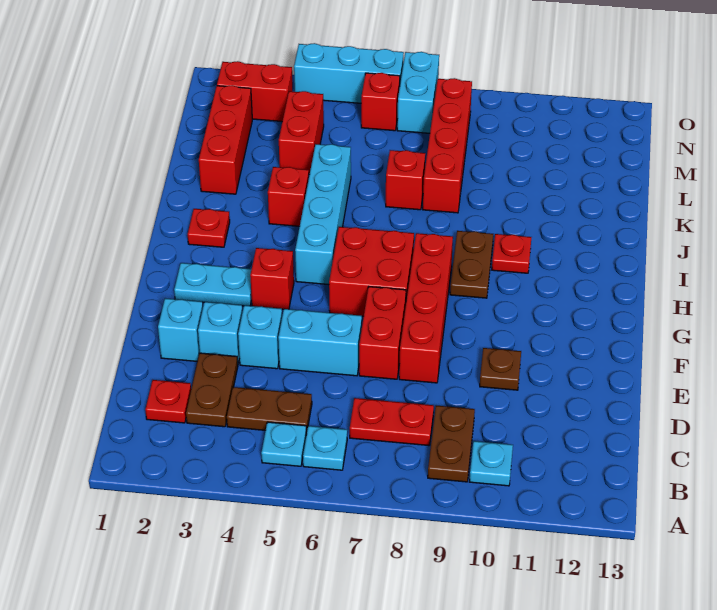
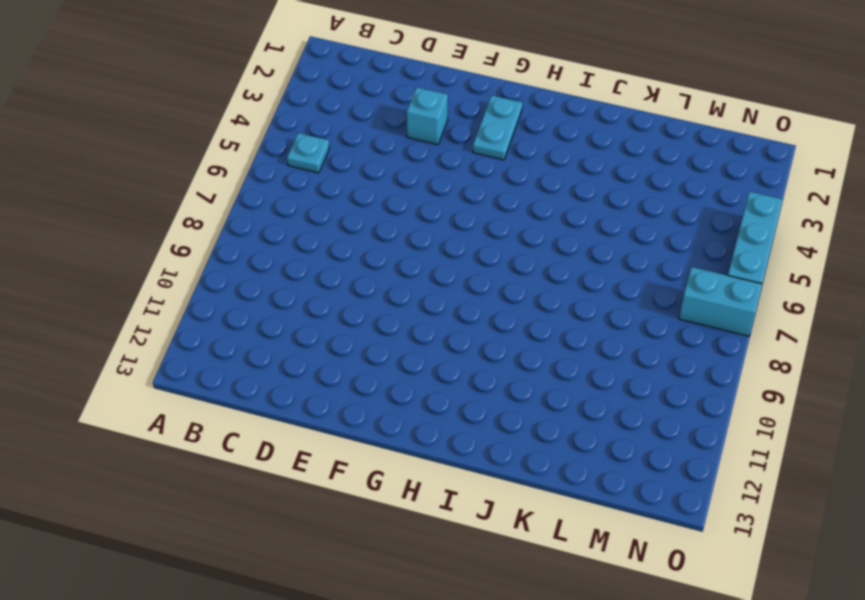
none -> cyan plate B6 level 1
none -> brown plate B9:C9 level 1
none -> cyan plate B10 level 1
none -> red plate C2 level 1

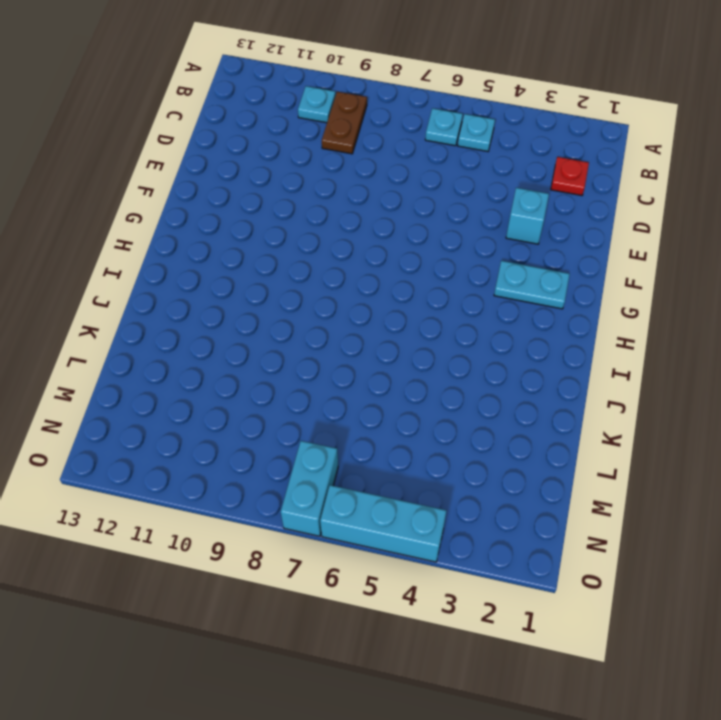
none -> brown plate C3:D3 level 1
none -> brown plate C4:C5 level 1
none -> red plate C7:C8 level 1
none -> cyan brick E2 level 1

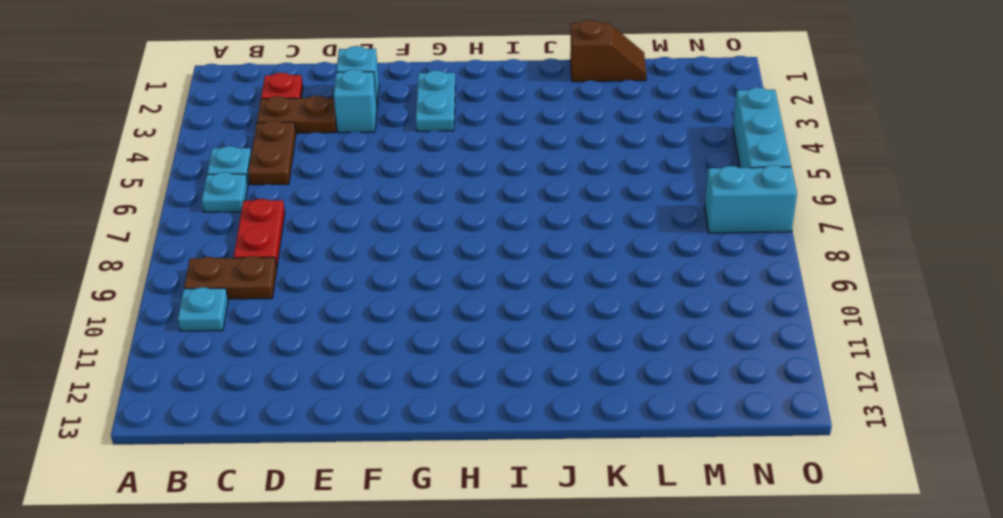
brown slope K1:L1 level 1 top K -> none
none -> cyan brick E4 level 1
none -> cyan brick E5:E6 level 1
none -> red brick E7:F7 level 1
none -> red brick E8:H8 level 1

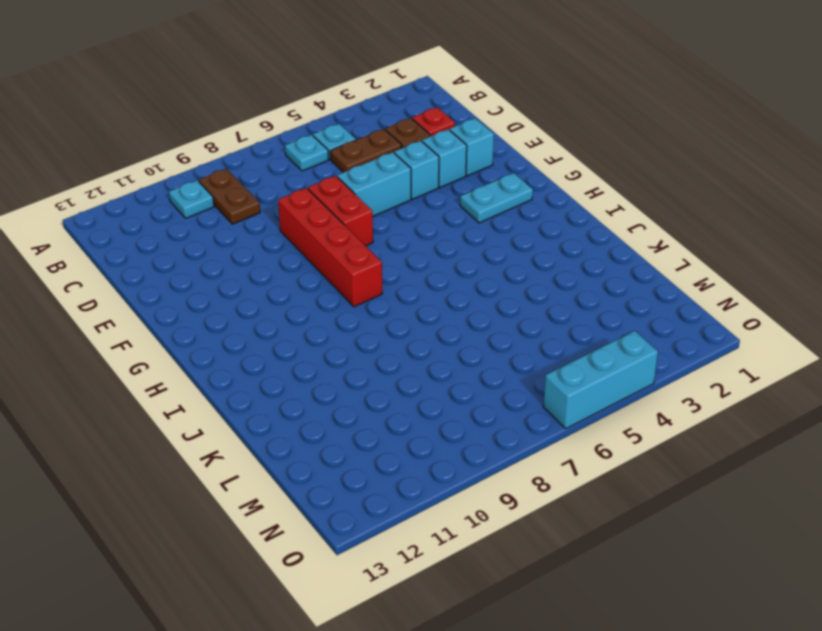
none -> red plate C7:C8 level 1
none -> brown plate E10 level 1
none -> red brick G4 level 1
none -> red brick G6:H7 level 1

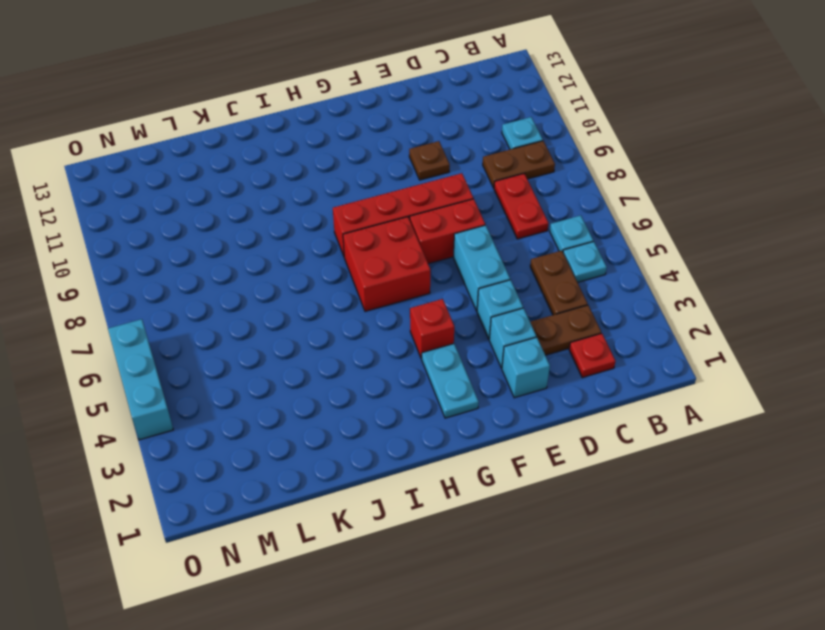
none -> cyan brick H5:K5 level 1
none -> brown plate H9:I9 level 1
none -> red plate I2 level 1
none -> red plate I10 level 1

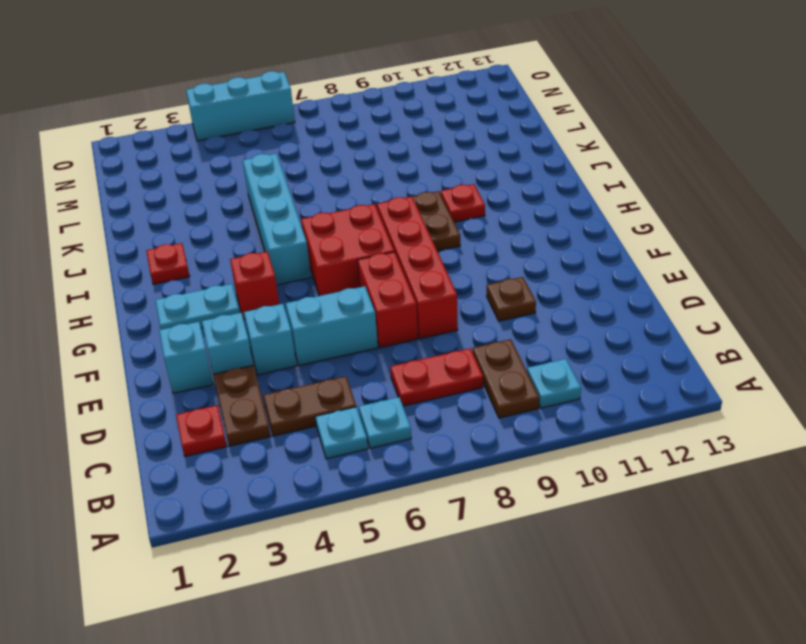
none -> red brick J4 level 1
none -> red brick K2:M2 level 1
none -> red brick K7 level 1
none -> red brick K8:N8 level 1

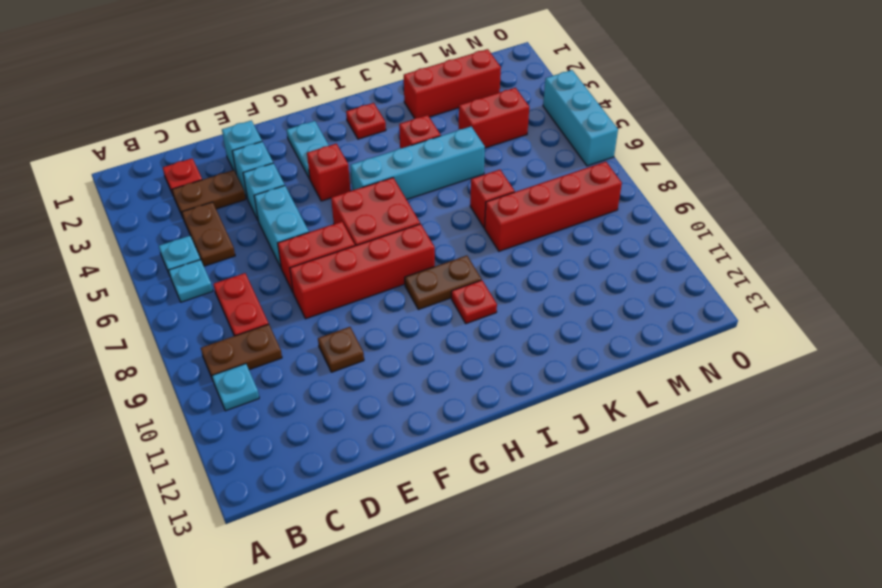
none -> red brick N2:N3 level 1
none -> red brick N6 level 1
none -> cyan brick N7:O7 level 1

